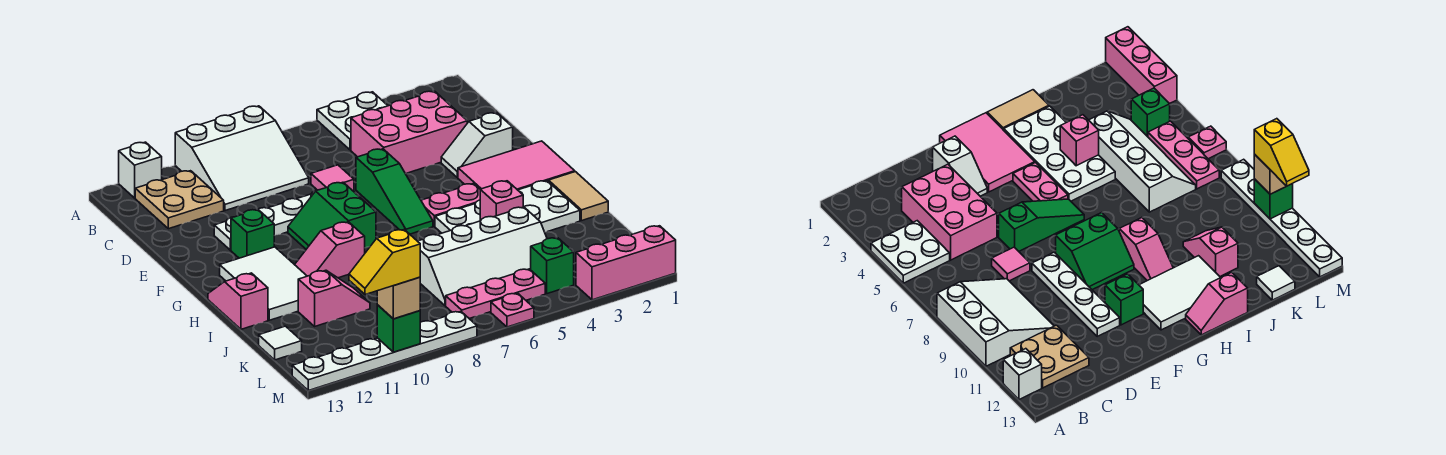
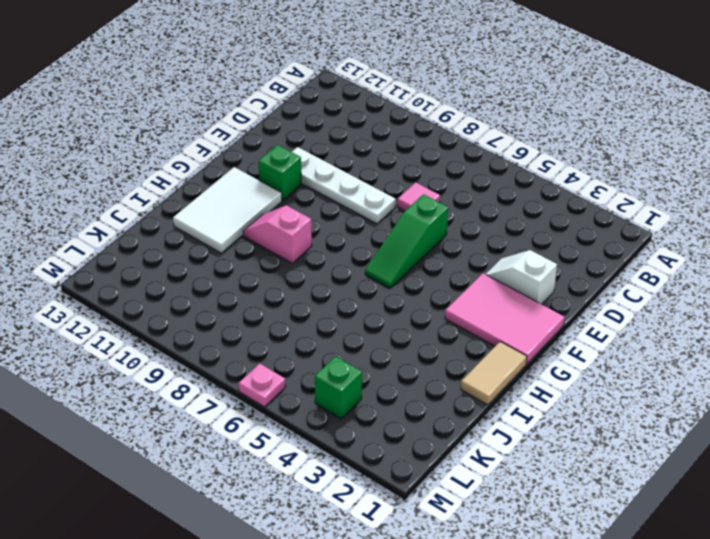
none -> white plate A4:B5 level 1
none -> white slope A8:C10 level 1 top A
none -> white brick A12 level 1
none -> tan plate B11:C12 level 1

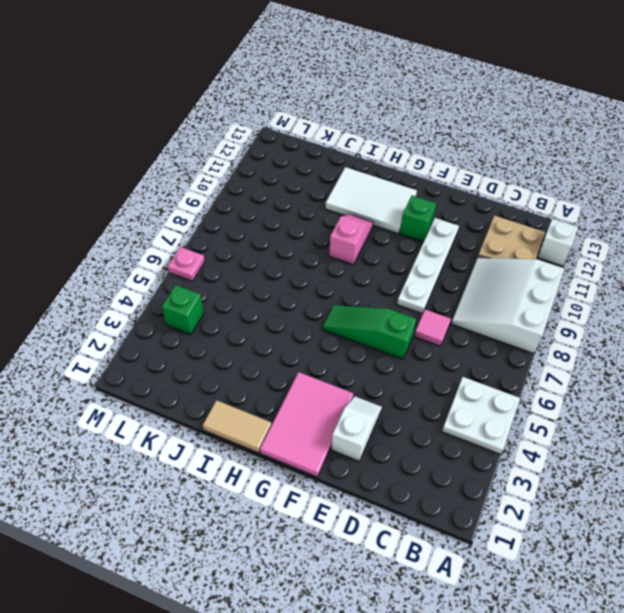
none -> pink brick C3:D5 level 1
none -> green slope F8:G9 level 1 top 8
none -> pink plate G4:G5 level 1
none -> white plate H2:I5 level 1

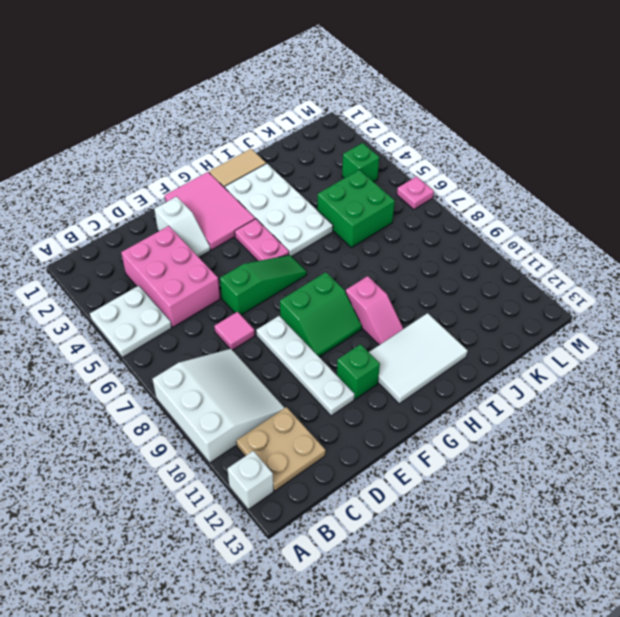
green brick J5:K6 level 1 -> white slope J4:K7 level 1 top J
none -> pink slope H13:I13 level 1 top I
none -> pink slope J10:J11 level 1 top 11
none -> white tile K13 level 1
none -> pink plate L5:L7 level 1

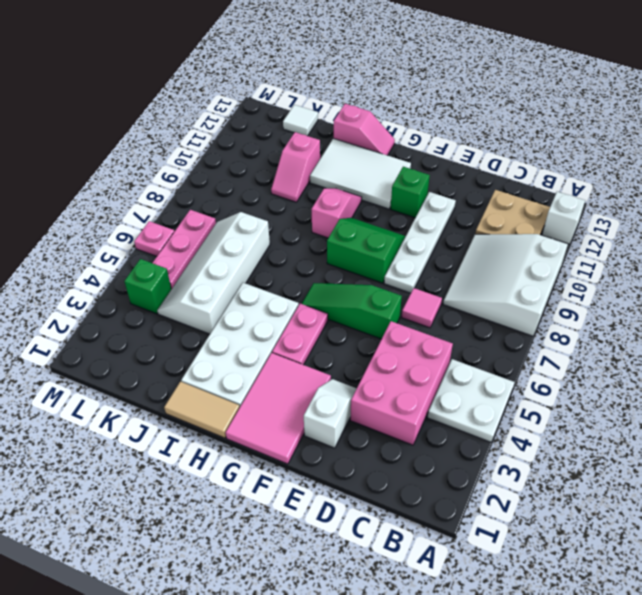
none -> pink brick M1:M3 level 1
none -> white plate M8:M13 level 1
none -> pink brick I4 level 2
none -> green brick M10 level 2

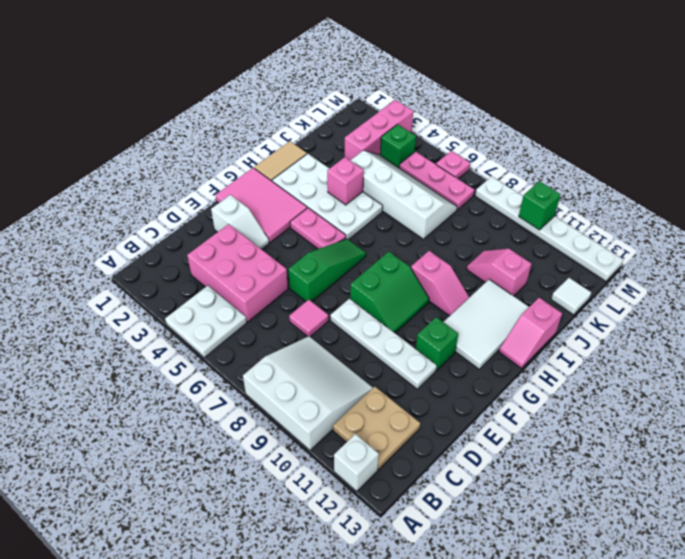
pink brick K3:M3 level 1 -> pink brick M1:M3 level 1
none -> tan brick M10 level 3
none -> yellow slope M10:M11 level 4 top 10

